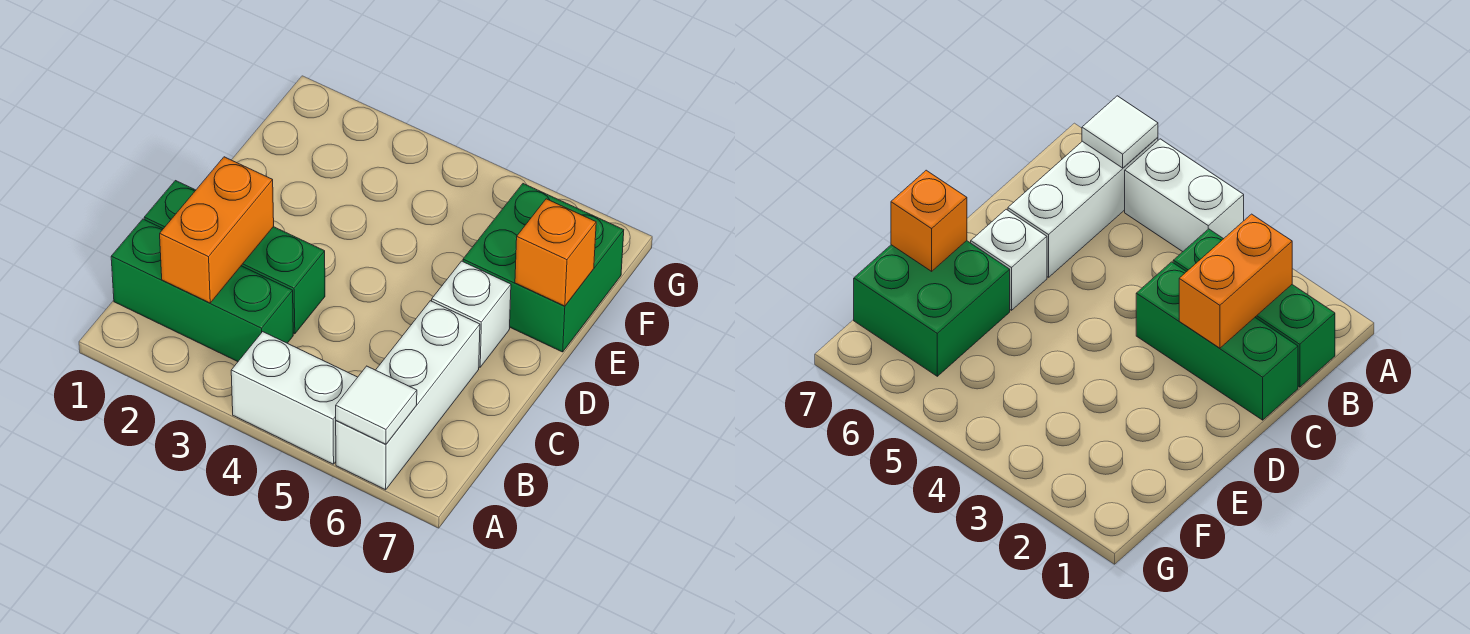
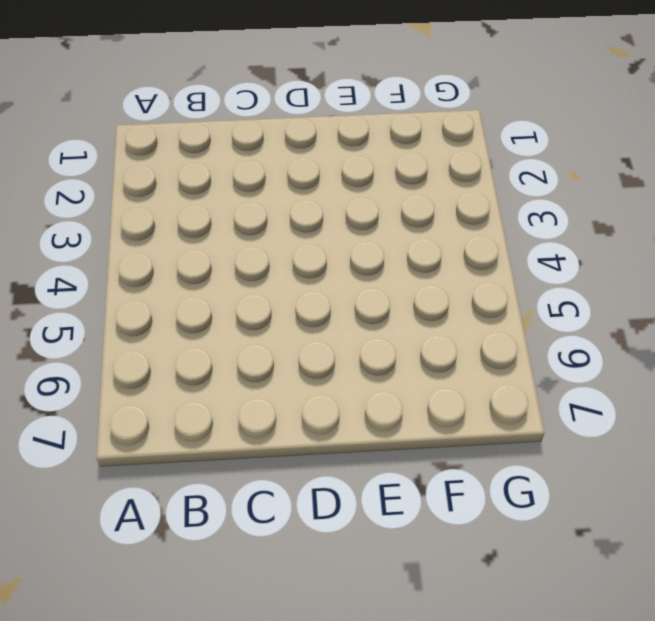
none -> white brick A4:A5 level 1
none -> white brick A6:C6 level 1

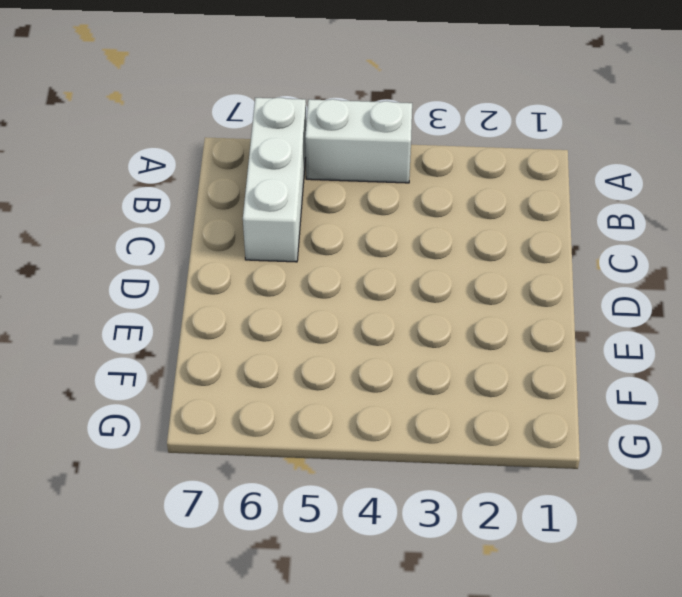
none -> green brick B1:B3 level 1
none -> green brick C1:C3 level 1

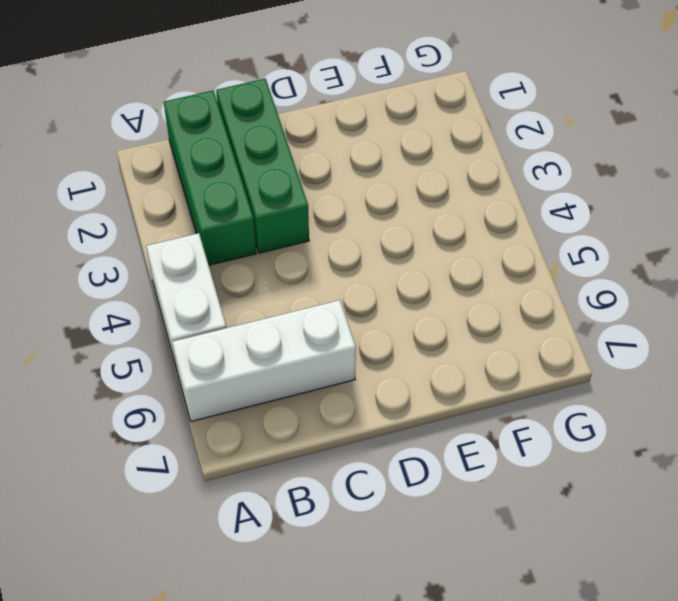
none -> white brick D6 level 1
none -> green brick E6:F7 level 1

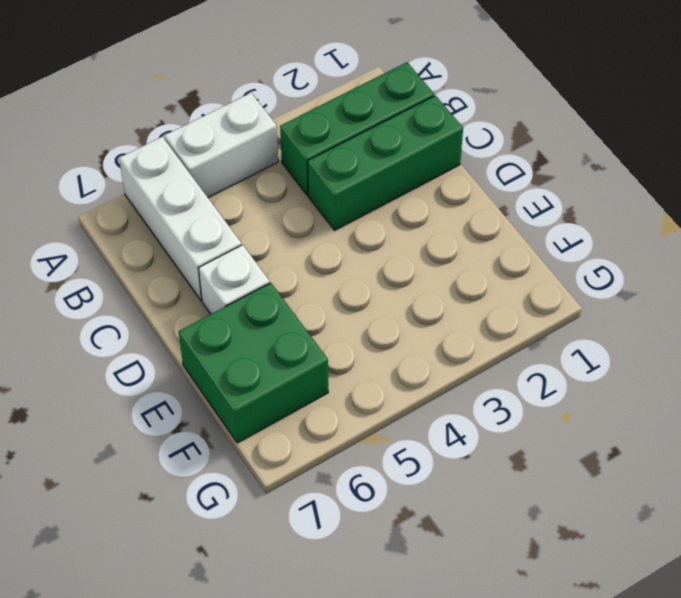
none -> white tile A6 level 2
none -> orange brick B2:C2 level 2

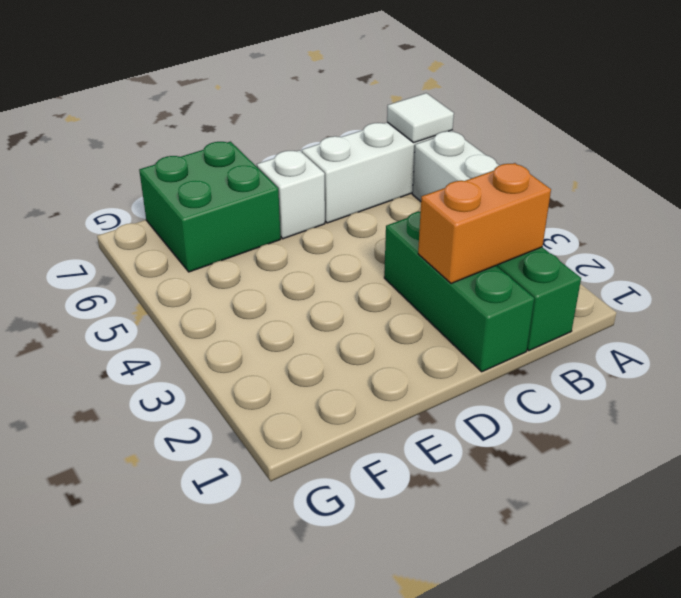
none -> orange brick E7 level 2

